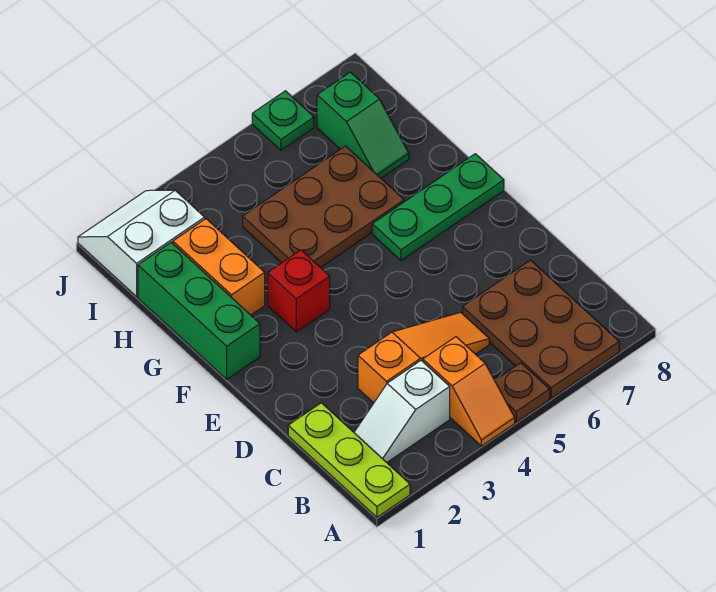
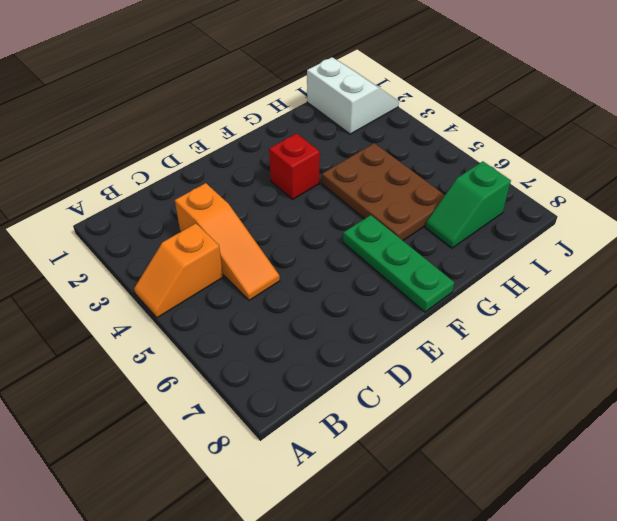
none -> lime plate A1:C1 level 1
none -> brown plate A5 level 1
none -> brown plate A6:C7 level 1

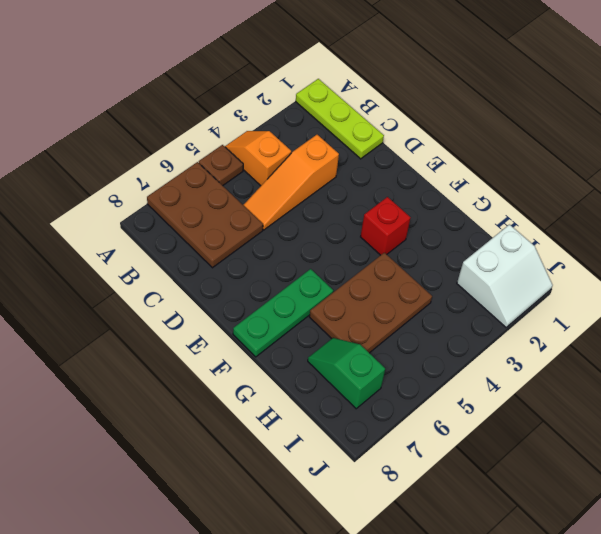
none -> white slope B2:B3 level 1 top 3
none -> green brick F1:H1 level 1
none -> orange brick G2:H2 level 1

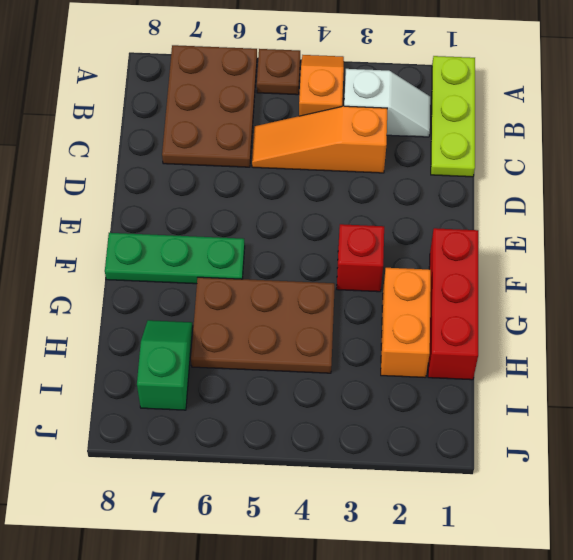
red brick F1:H1 level 1 -> green brick F1:H1 level 1
none -> white slope I1:J2 level 1 top I
none -> green plate J6 level 1

